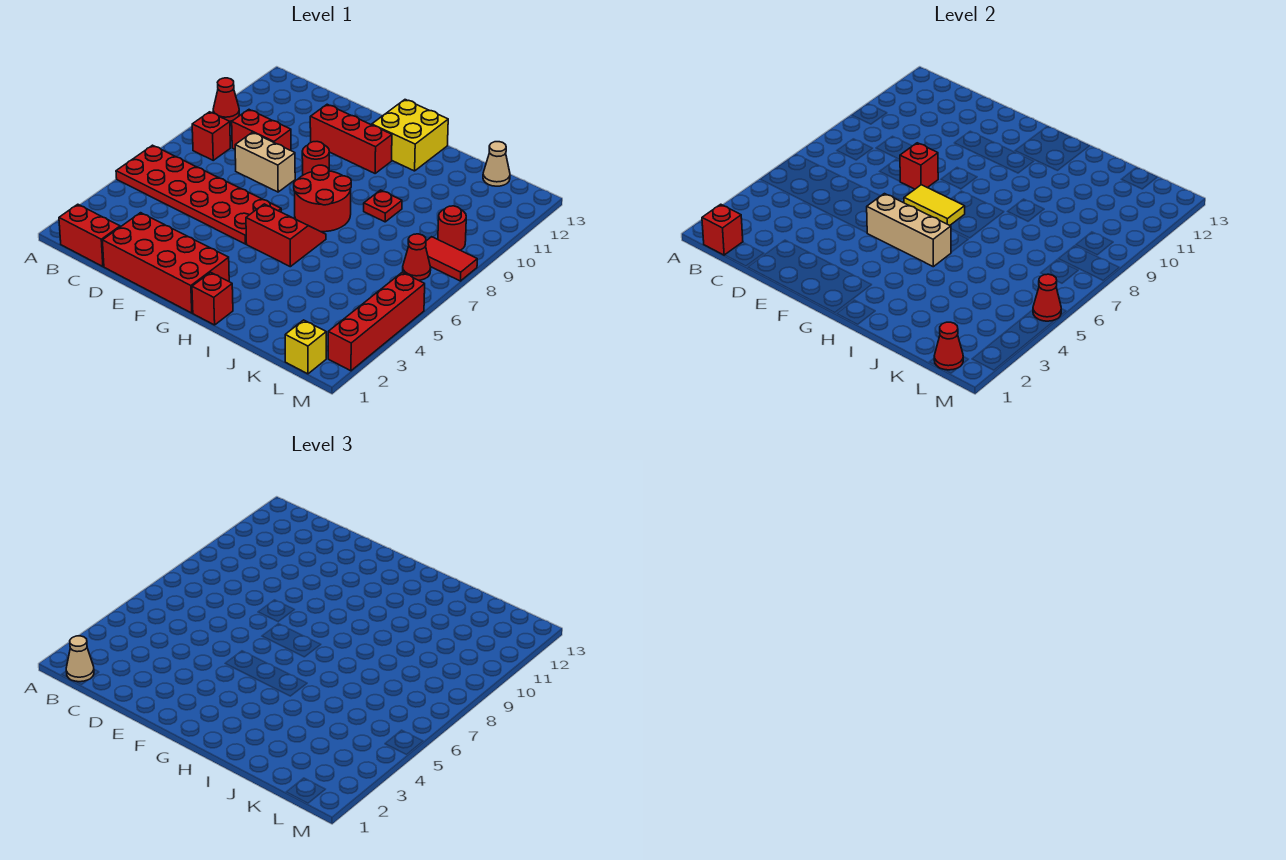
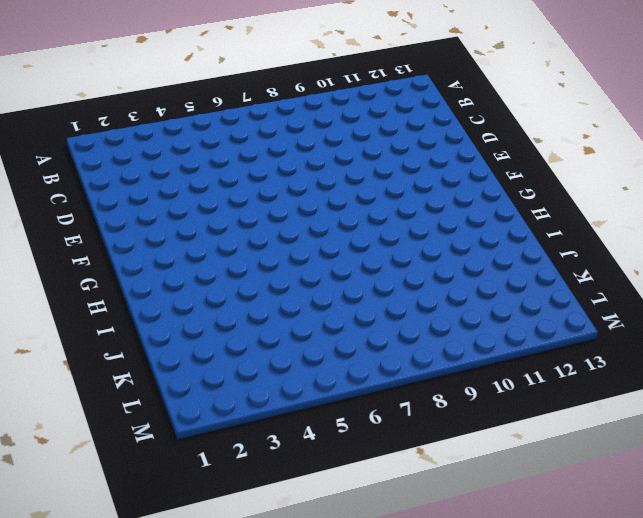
none -> red plate A5:F6 level 1
none -> red cone A10 level 1
none -> red brick B1:C1 level 1

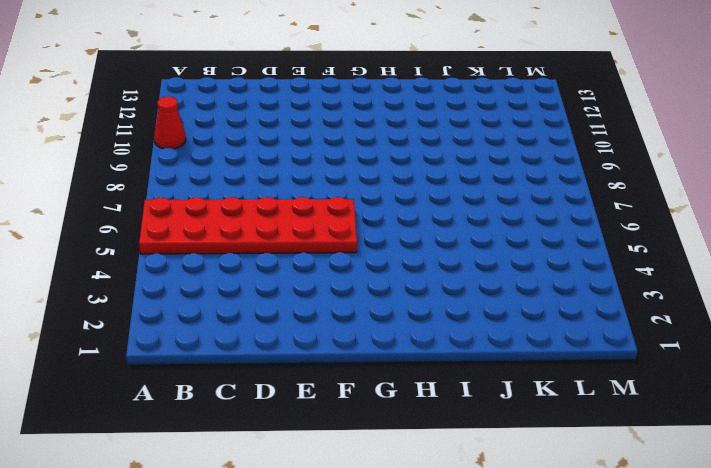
none -> red brick B1:C1 level 1
none -> red brick B8 level 1
none -> red brick C9:D9 level 1

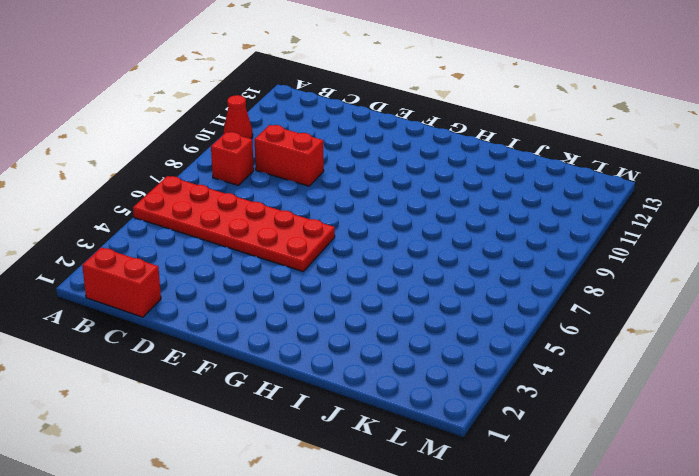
none -> red brick D1:G2 level 1
none -> tan brick D8:E8 level 1
none -> red brick E11:G11 level 1

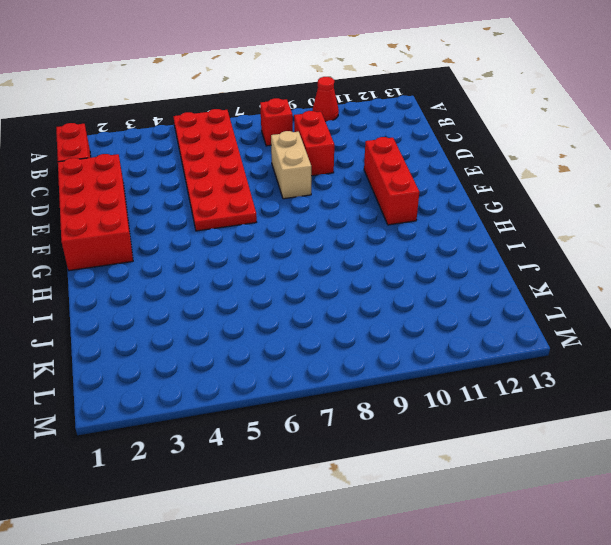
none -> red round brick F9 level 1
none -> red slope G5:H6 level 1 top 5
none -> red round brick G7:H8 level 1

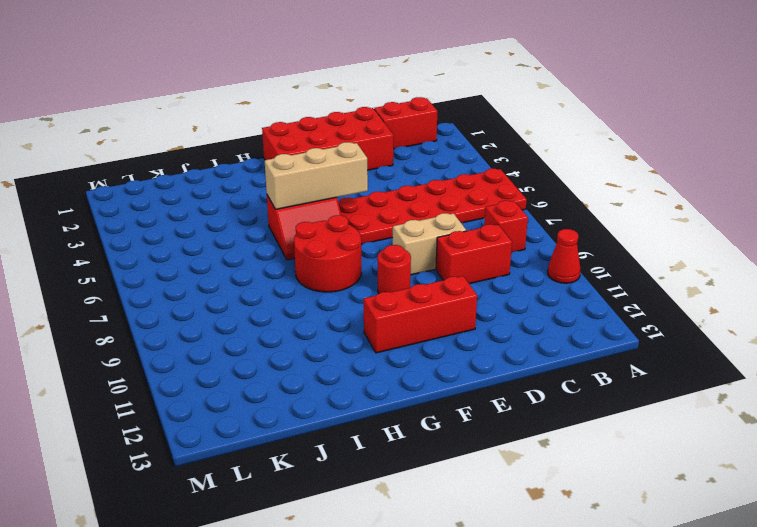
none -> yellow brick G12:H13 level 1
none -> red brick H1 level 1
none -> red plate I9 level 1

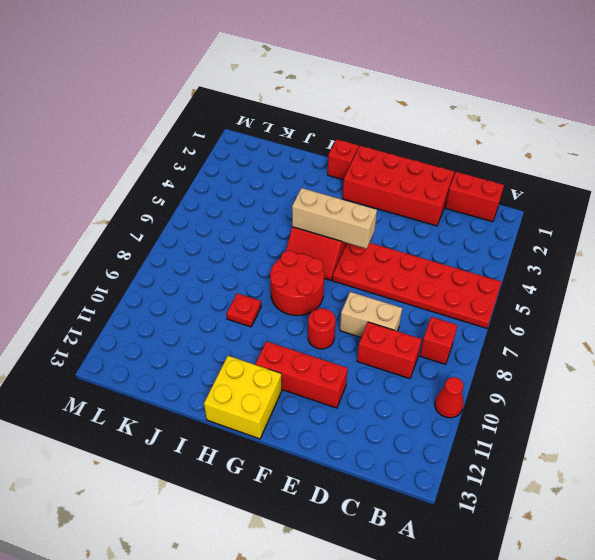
none -> tan cone K13 level 1
none -> yellow brick L1 level 1
none -> red cone L7 level 1

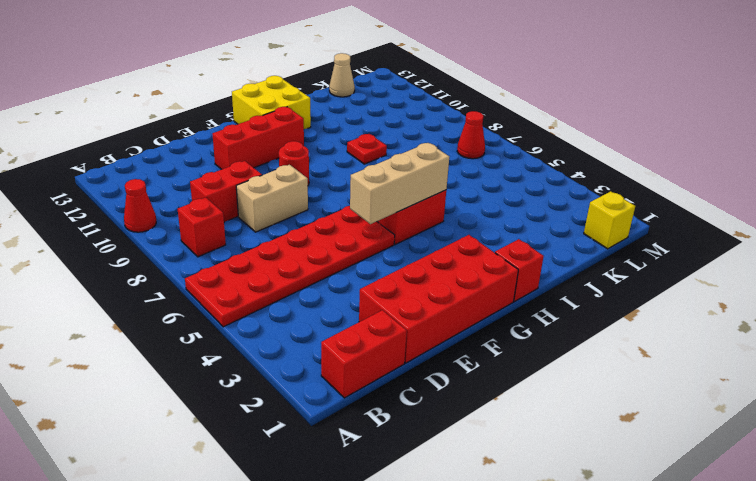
none -> red round brick G7:H8 level 1
none -> red tile L8:M8 level 1
none -> red round brick L9 level 1

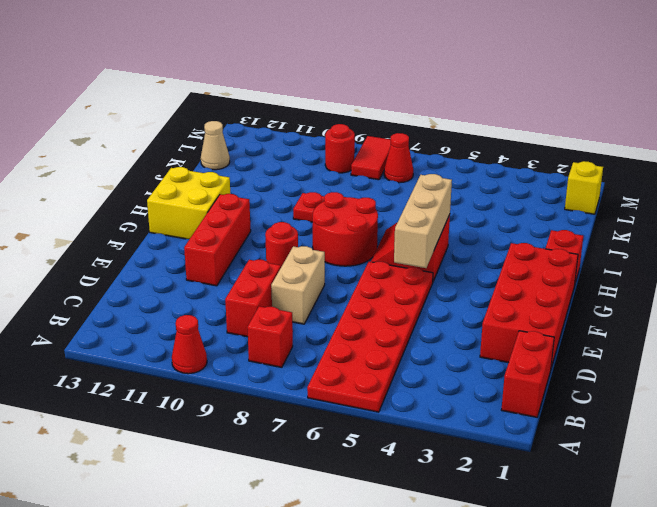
none -> red brick M2:M5 level 1
none -> red brick B1 level 2
none -> red brick E8 level 2

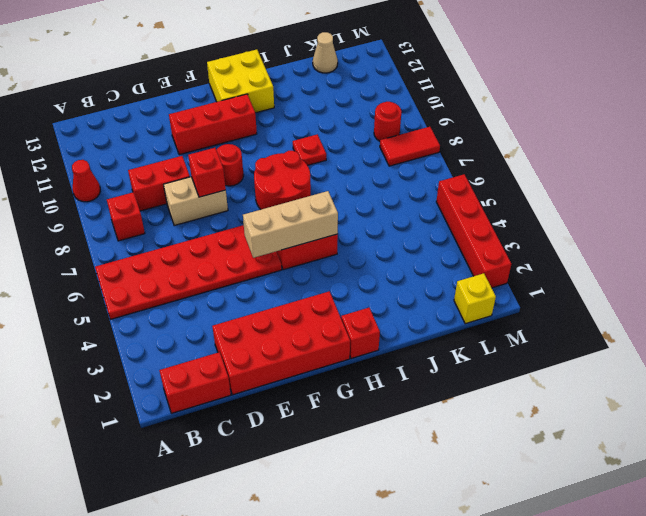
none -> red cone L7 level 1
none -> red brick B1 level 2
none -> yellow tile F7:G7 level 2

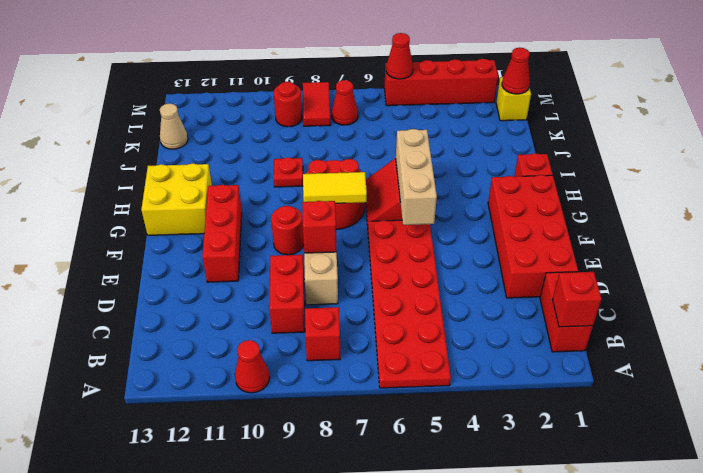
yellow tile G7:G8 level 2 -> yellow tile F7:G7 level 2
none -> tan cone B1 level 3

